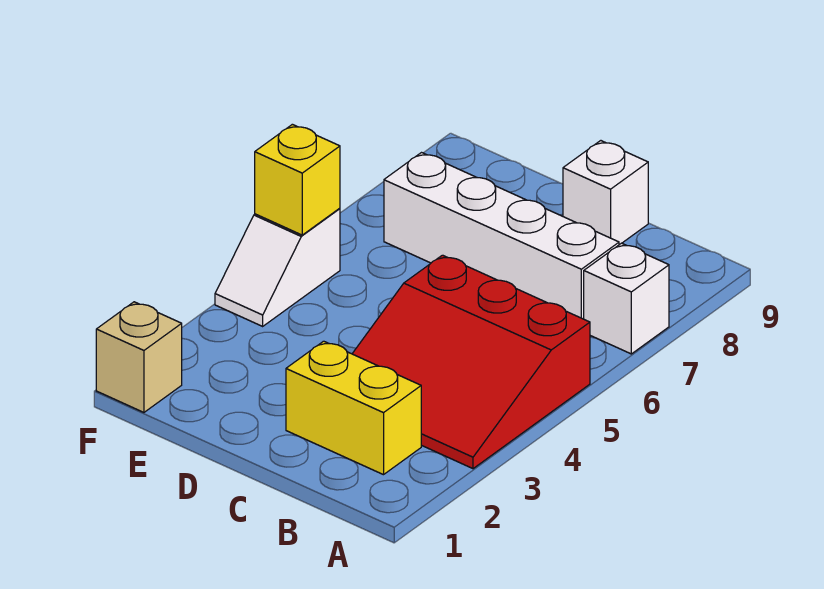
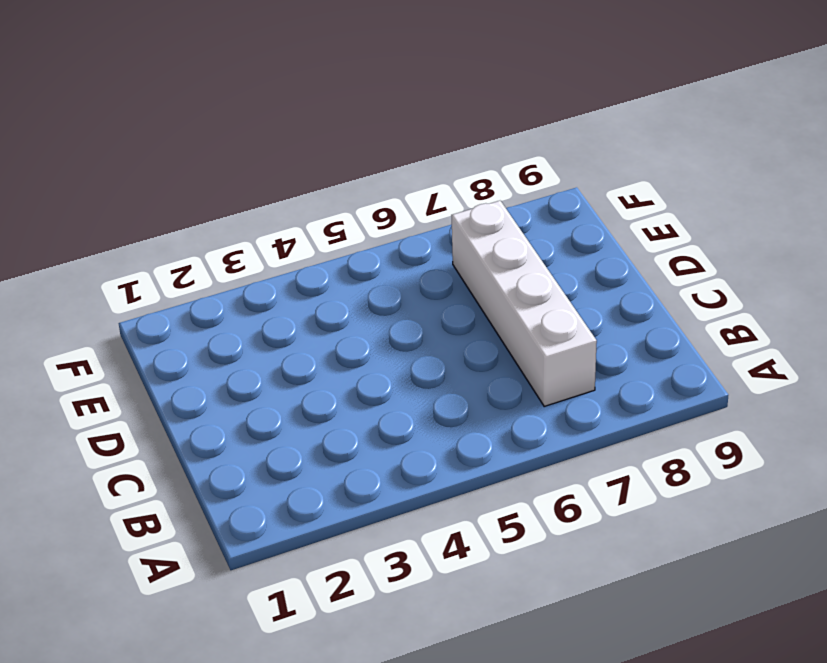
none -> red slope A3:C5 level 1 top 5
none -> white brick A7 level 1

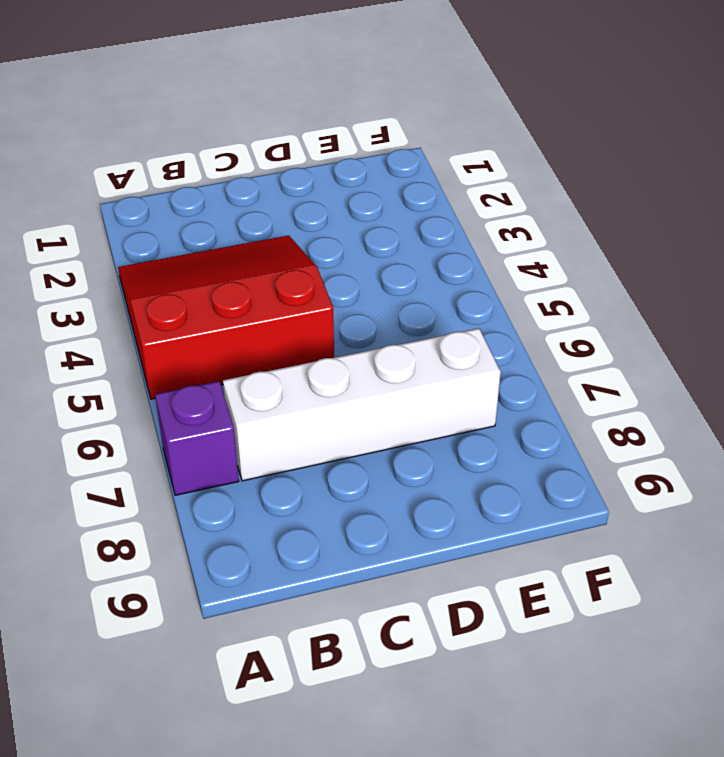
purple brick A7 level 1 -> white brick A7 level 1
none -> yellow brick B2:C2 level 1
none -> white brick C9 level 1

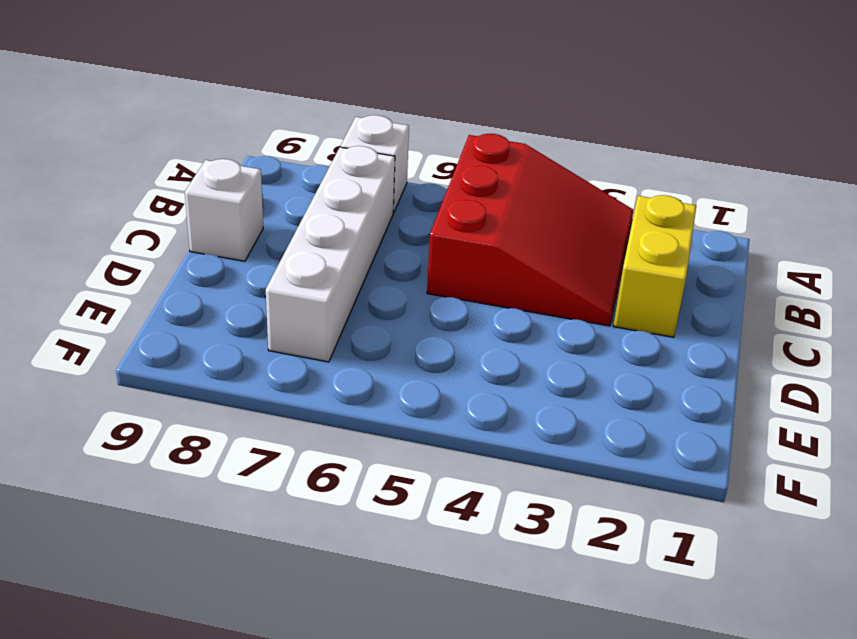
none -> tan brick F1 level 1
none -> white slope F4:F5 level 1 top 5

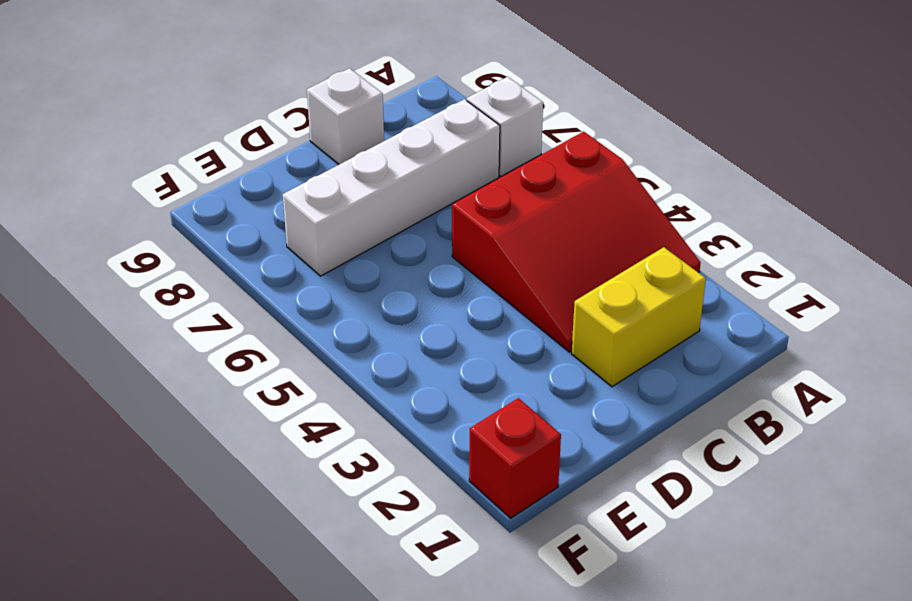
red brick F1 level 1 -> tan brick F1 level 1
none -> white slope F4:F5 level 1 top 5
none -> yellow brick F5 level 2

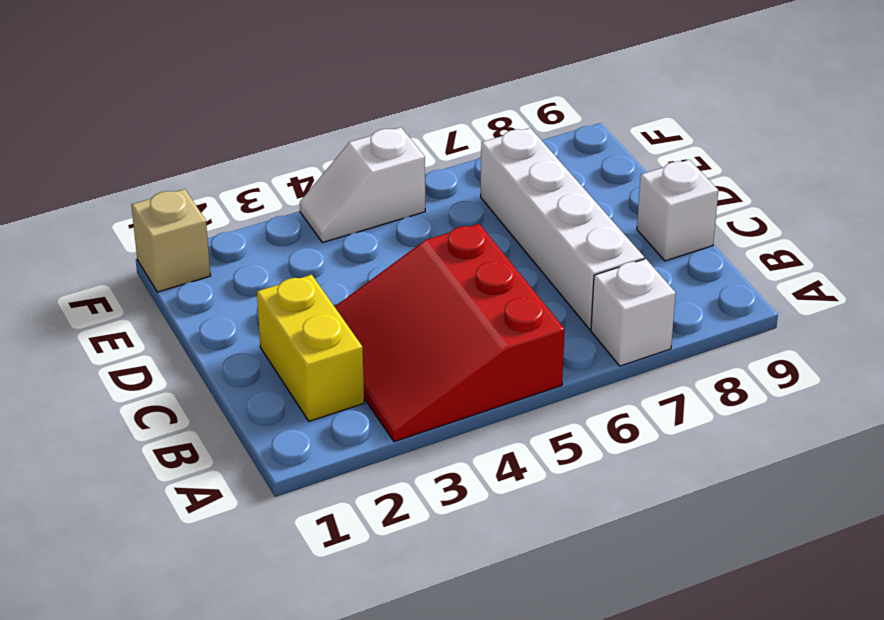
none -> yellow brick F5 level 2

